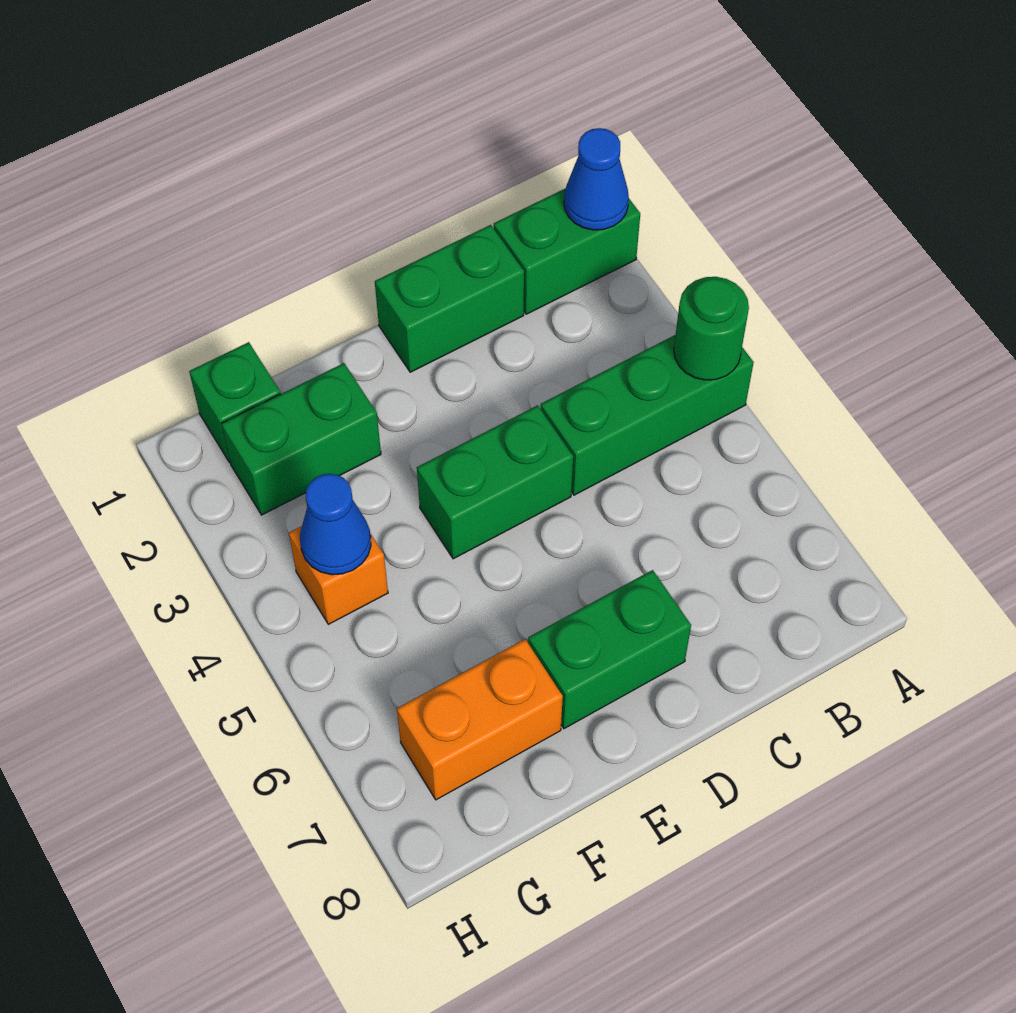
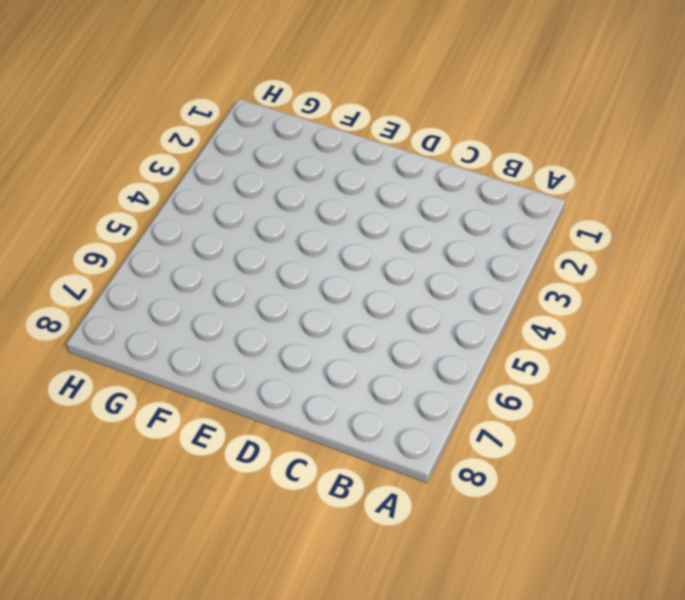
none -> green brick A1:B1 level 1
none -> green brick A4:C4 level 1
none -> green brick C1:D1 level 1

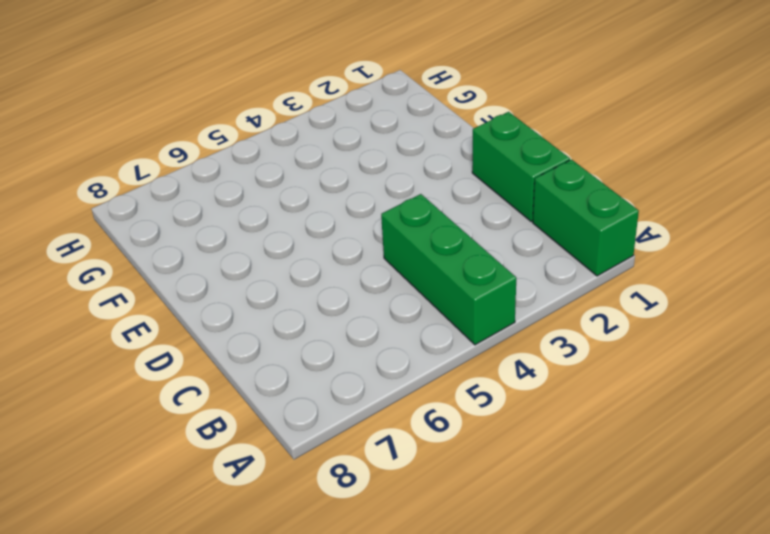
none -> green brick D4:E4 level 1
none -> green brick D7:E7 level 1
none -> green brick F2:G2 level 1

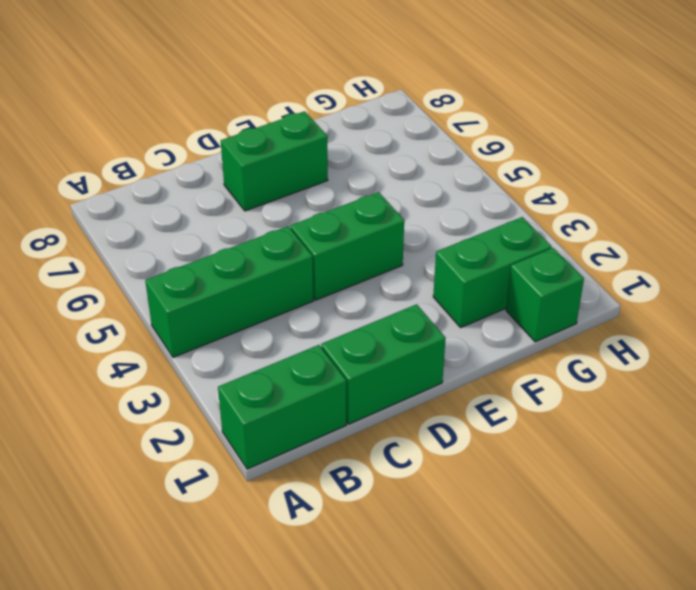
none -> orange brick F7:G7 level 1
none -> orange brick G4 level 1
none -> blue cone A1 level 2

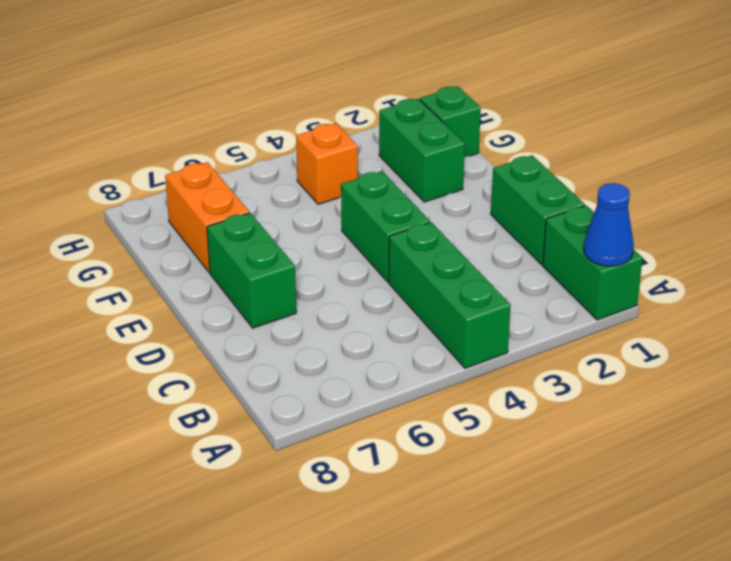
none -> green round brick A4 level 2
none -> blue cone G4 level 2

